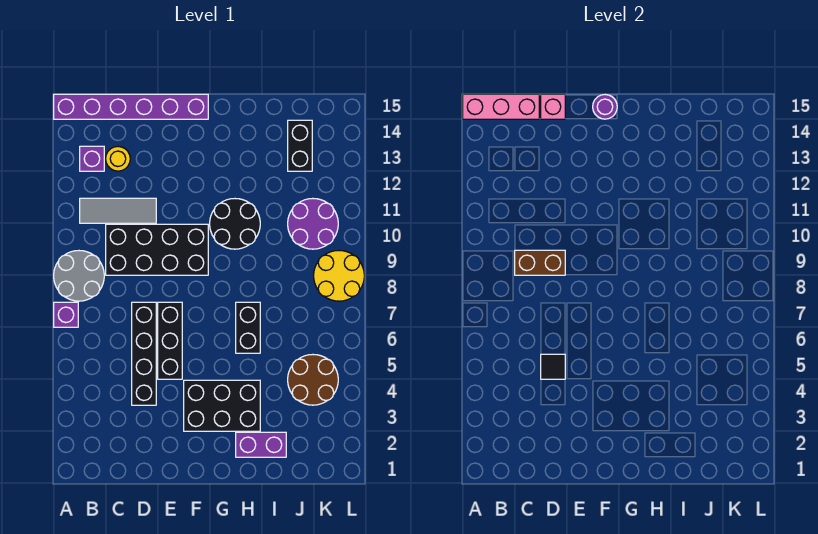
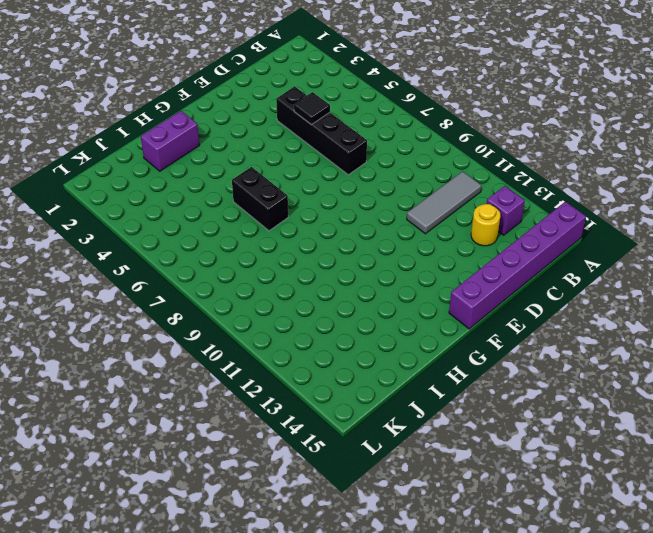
none -> purple brick A7 level 1
none -> grey round brick A8:B9 level 1
none -> black brick C9:F10 level 1

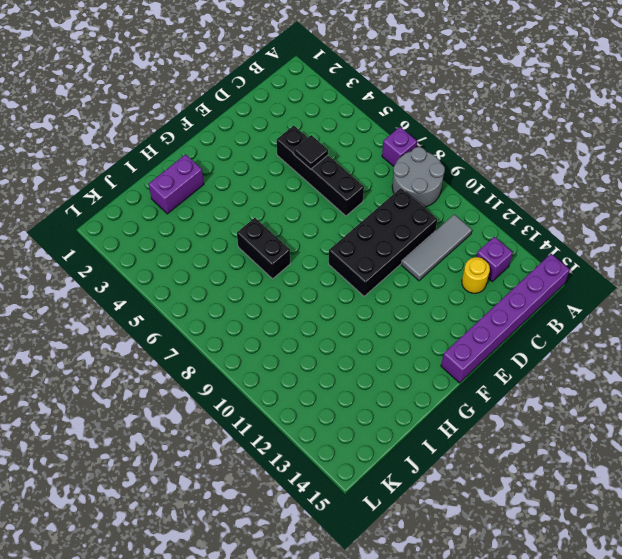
none -> black brick E5:E7 level 1
none -> black brick F3:H4 level 1
none -> black round brick G10:H11 level 1

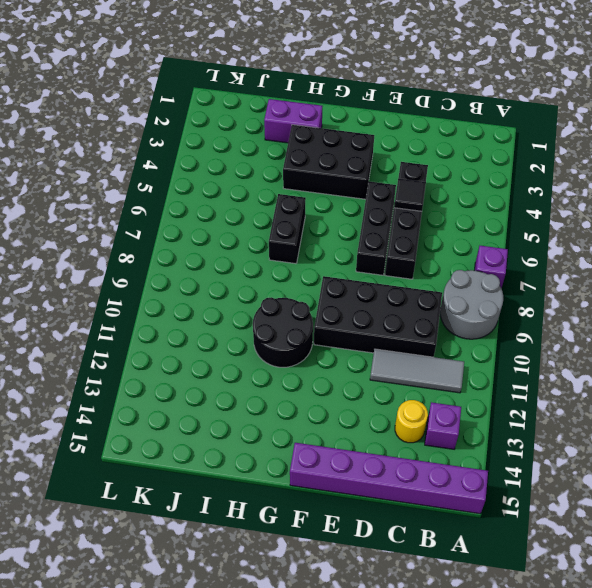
none -> brown round brick J4:K5 level 1
none -> purple round brick J10:K11 level 1
none -> black brick J13:J14 level 1

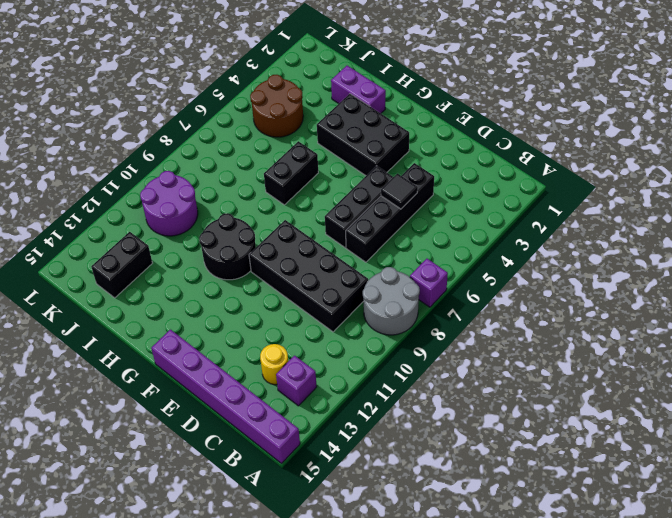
none -> grey tile B11:D11 level 1
none -> yellow round brick K8:L9 level 1
none -> pink brick A15:C15 level 2

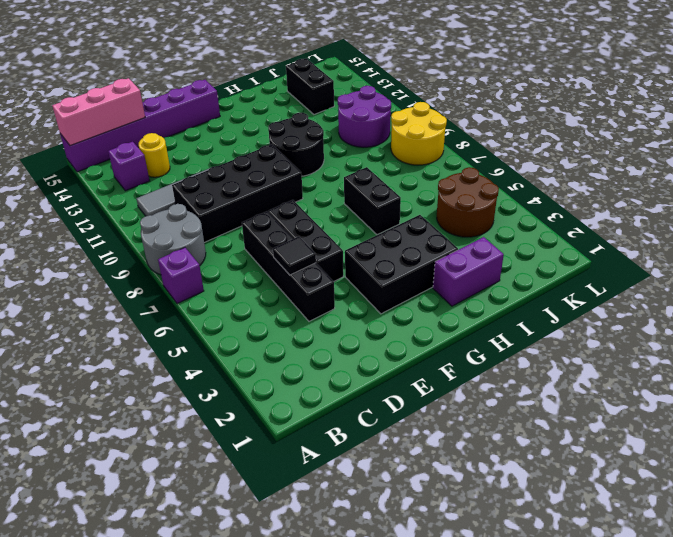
none -> brown brick C9:D9 level 2
none -> pink brick D15 level 2
none -> purple round brick F15 level 2

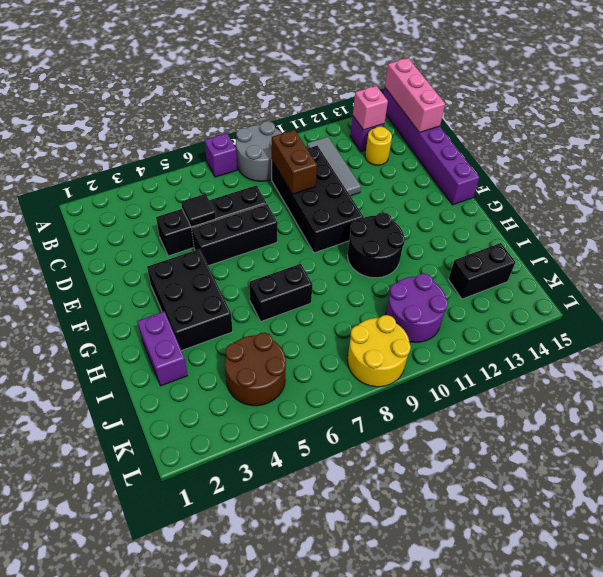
pink brick B13 level 2 -> pink brick D15 level 2
none -> purple round brick F15 level 2

